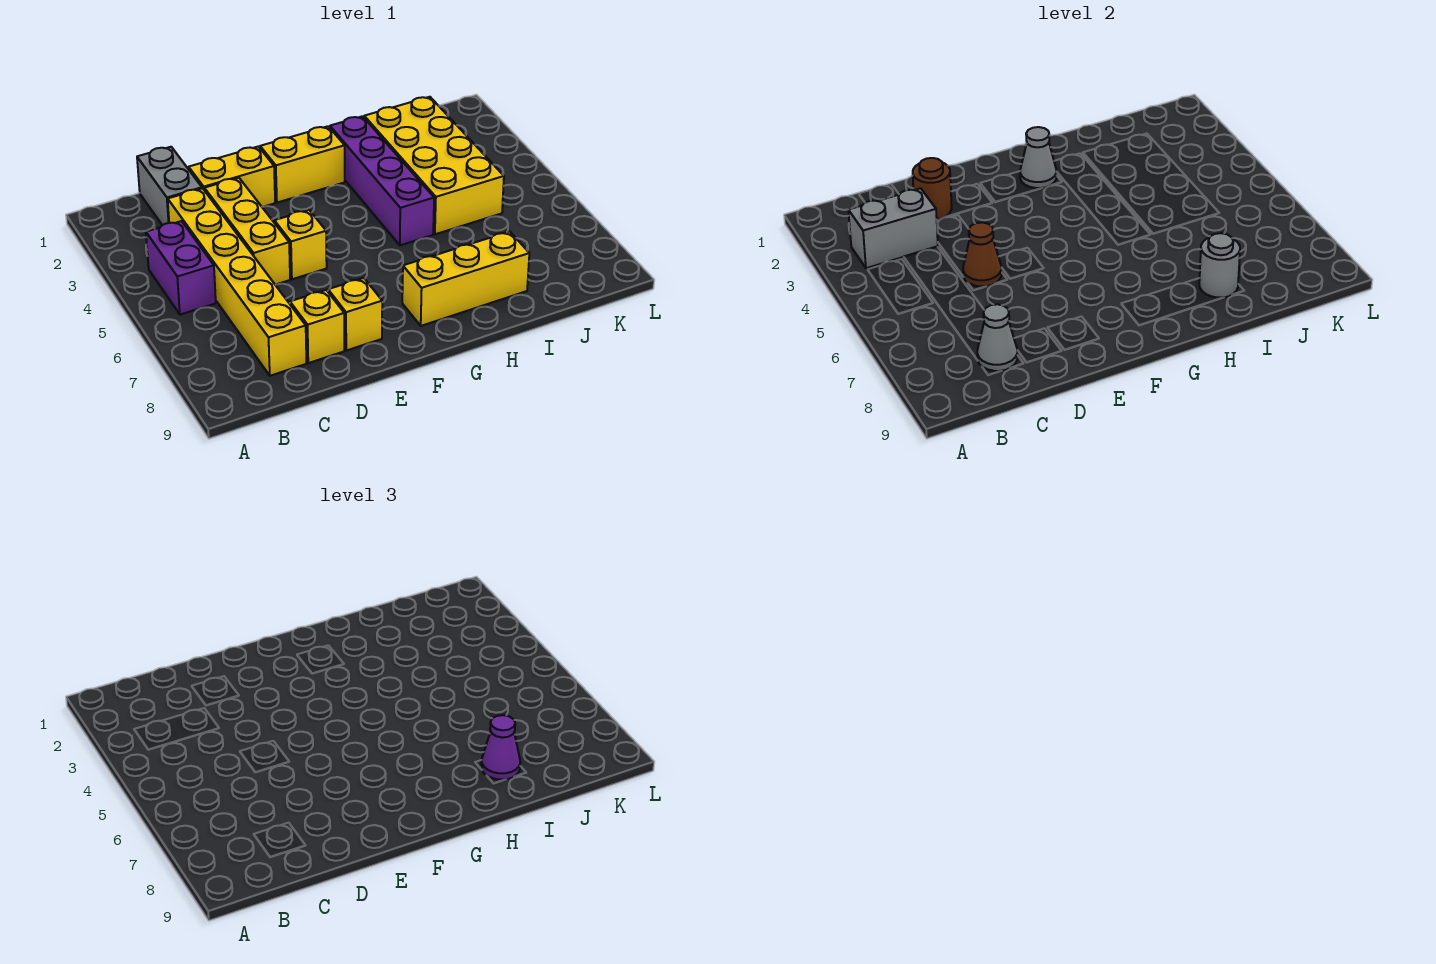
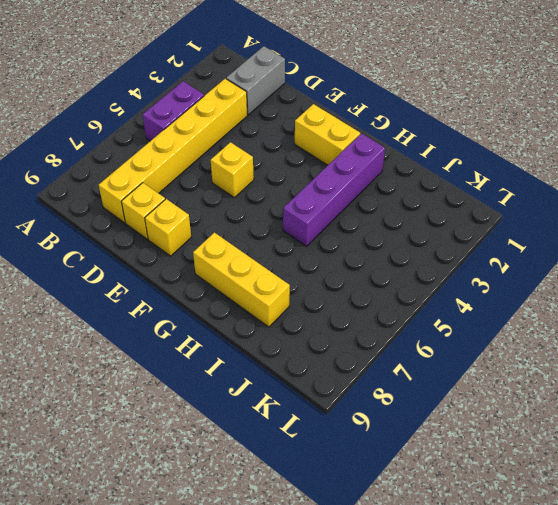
none -> yellow brick D2:E2 level 1
none -> yellow brick D3:D5 level 1
none -> yellow brick I2:J5 level 1

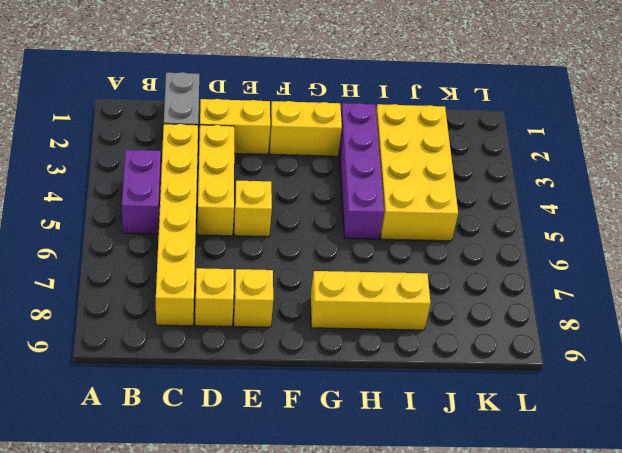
none -> grey brick B3:C3 level 2
none -> grey cone C8 level 2
none -> brown round brick D2 level 2

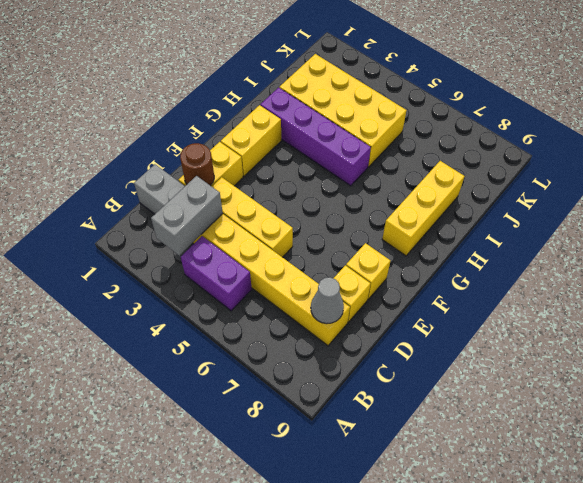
none -> yellow brick E5 level 1
none -> brown cone D5 level 2
none -> grey cone G2 level 2

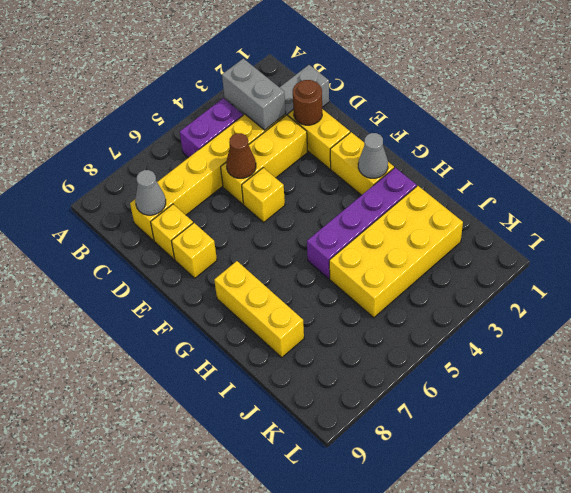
none -> grey round brick I8 level 2
none -> purple cone I8 level 3

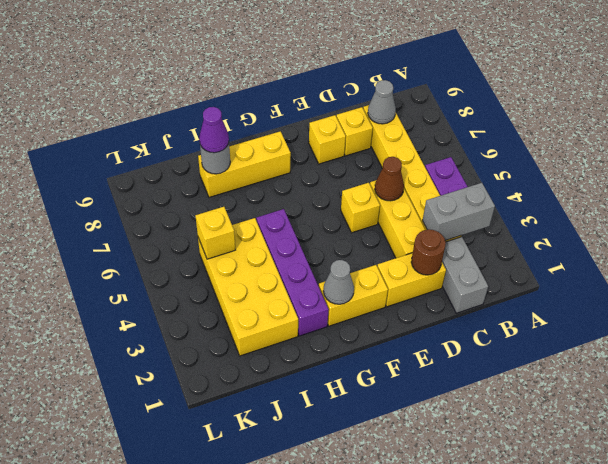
yellow brick J5 level 2 -> none

